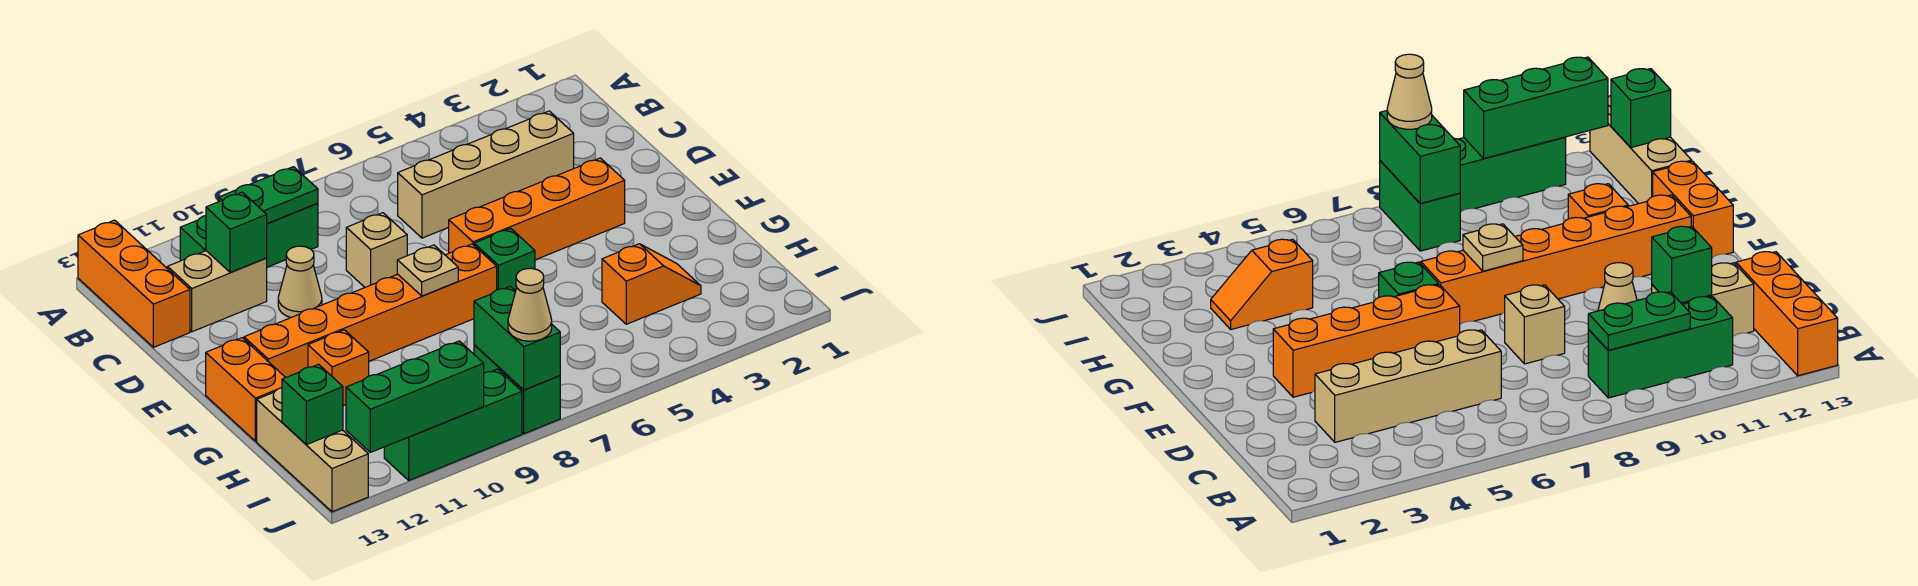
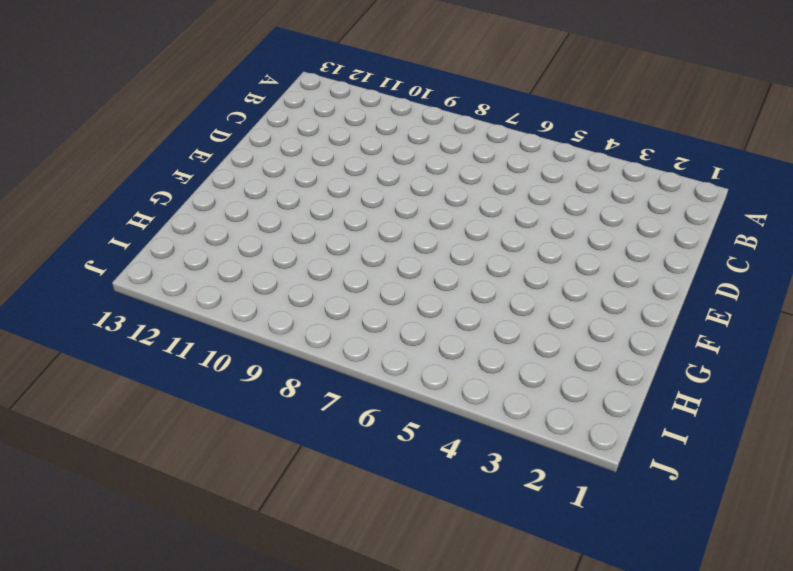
none -> orange brick A13:C13 level 1
none -> green brick B9:B11 level 1
none -> tan brick C3:C6 level 1

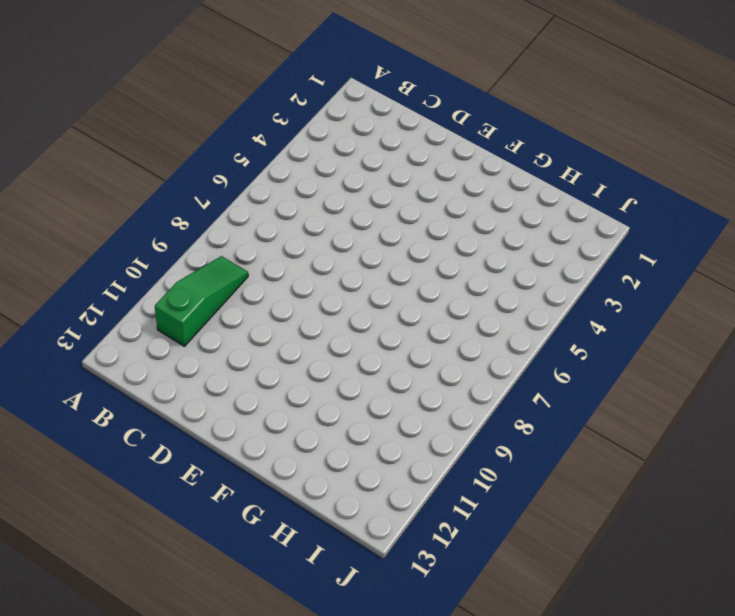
green slope B9:B11 level 1 top 11 -> green brick B9:B11 level 1
none -> orange brick A13:C13 level 1
none -> tan brick C3:C6 level 1
none -> tan brick C11:C12 level 1

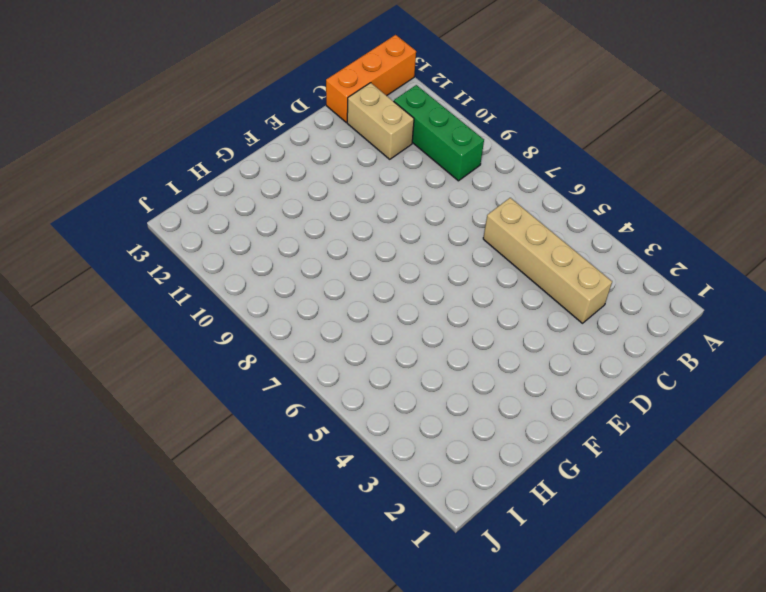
none -> tan brick D8 level 1
none -> tan cone D10 level 1
none -> orange brick E3:E6 level 1

